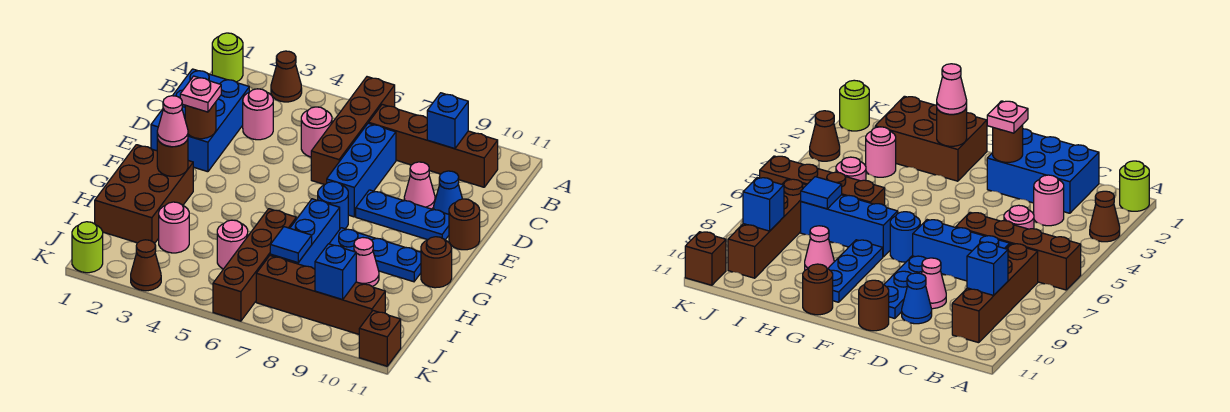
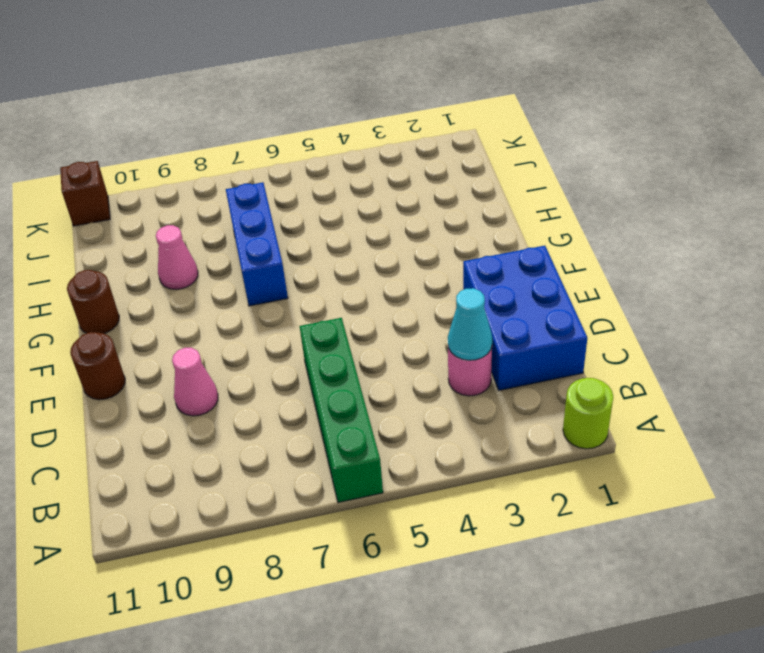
green brick A6:D6 level 1 -> brown brick A6:D6 level 1
cyan cone C3 level 2 -> none
none -> brown cone A3 level 1
none -> brown brick B7:B10 level 1
none -> pink round brick C5 level 1
none -> blue brick C7:E7 level 1

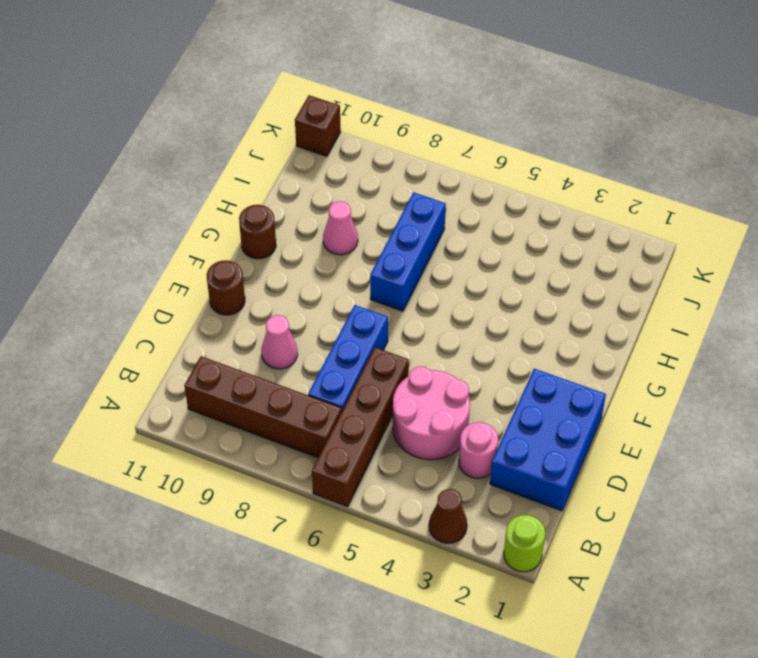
pink round brick C4:D5 level 1 -> pink round brick C5 level 1
none -> blue cone D10 level 1
none -> blue plate E8:E10 level 1
none -> blue round brick F7 level 1
none -> brown brick G1:I2 level 1

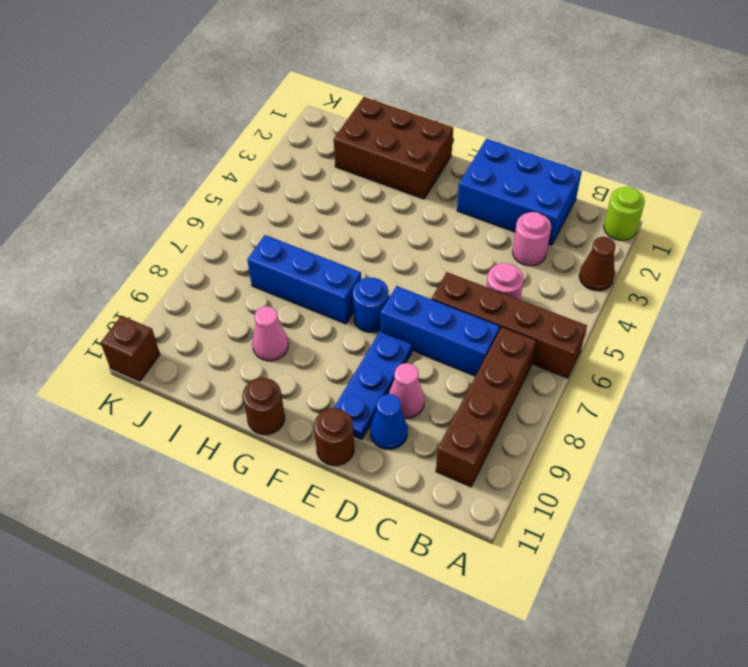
none -> blue plate G8:G10 level 1
none -> brown brick H6:K6 level 1
none -> pink round brick I3 level 1
none -> pink round brick I5 level 1

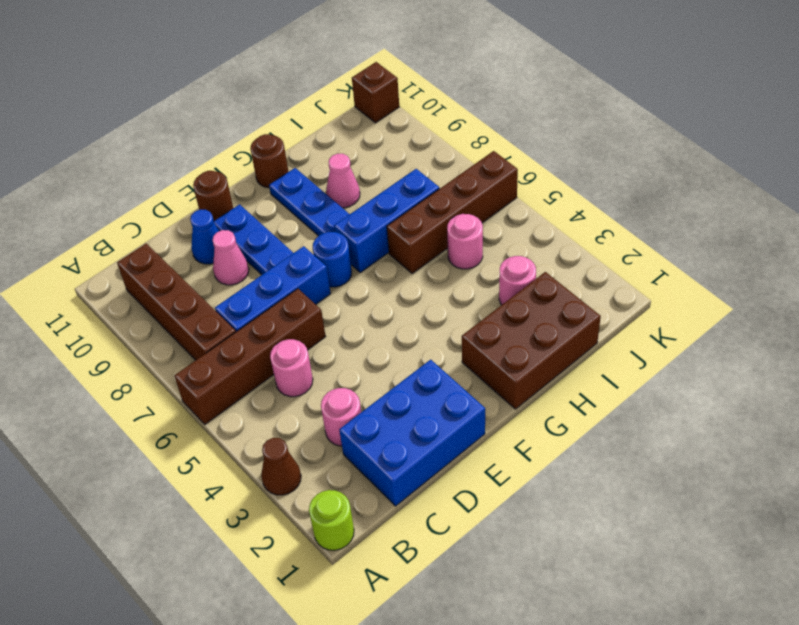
none -> brown brick J7:J10 level 1
none -> lime round brick K1 level 1
none -> brown cone K3 level 1
none -> blue brick B9 level 2

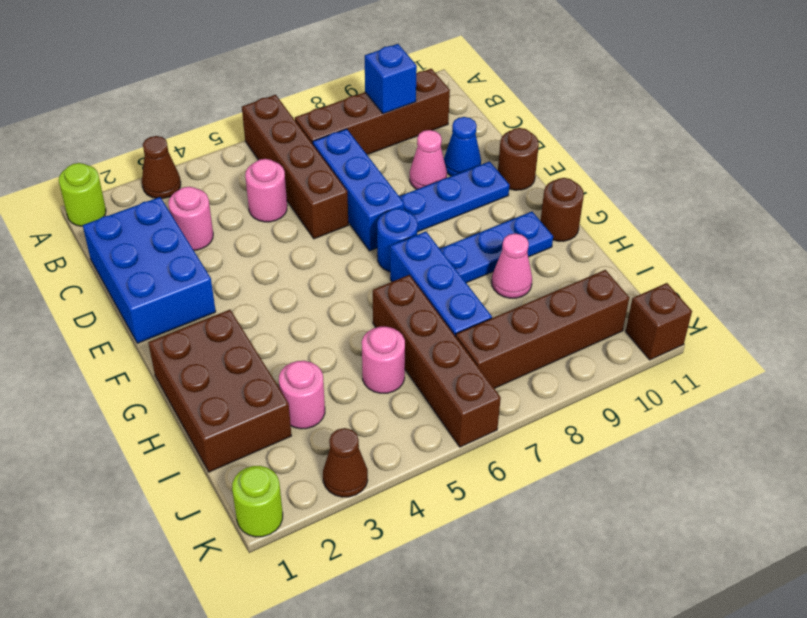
none -> brown round brick E2 level 2
none -> brown round brick G2 level 2
none -> blue tile I7 level 2
none -> blue brick J9 level 2

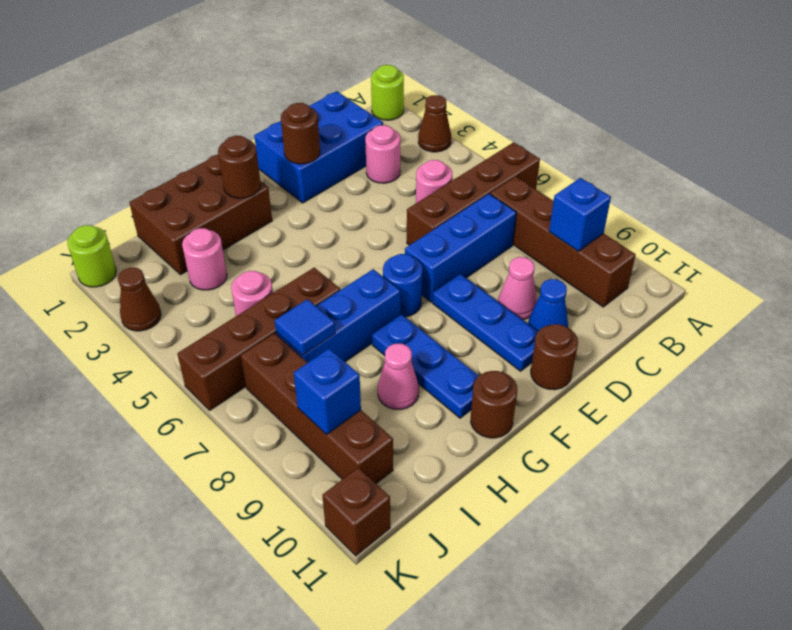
none -> pink plate E2 level 3
none -> pink cone G2 level 3

